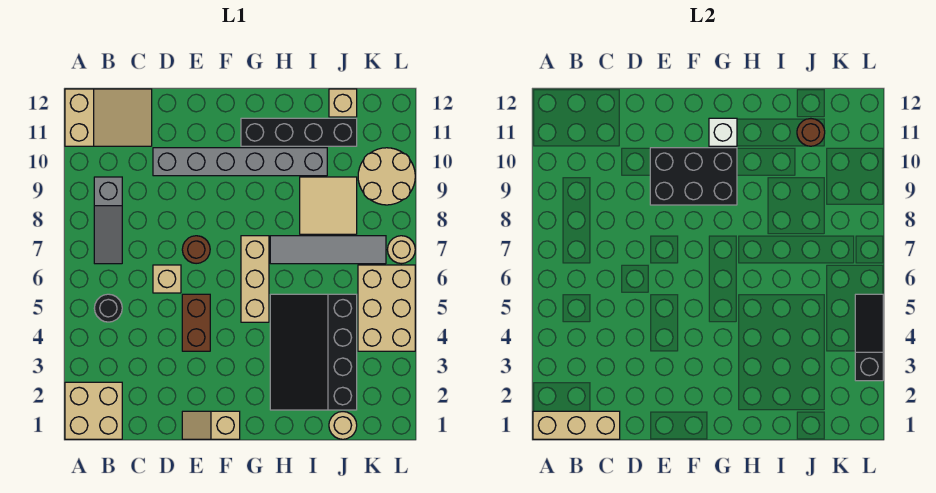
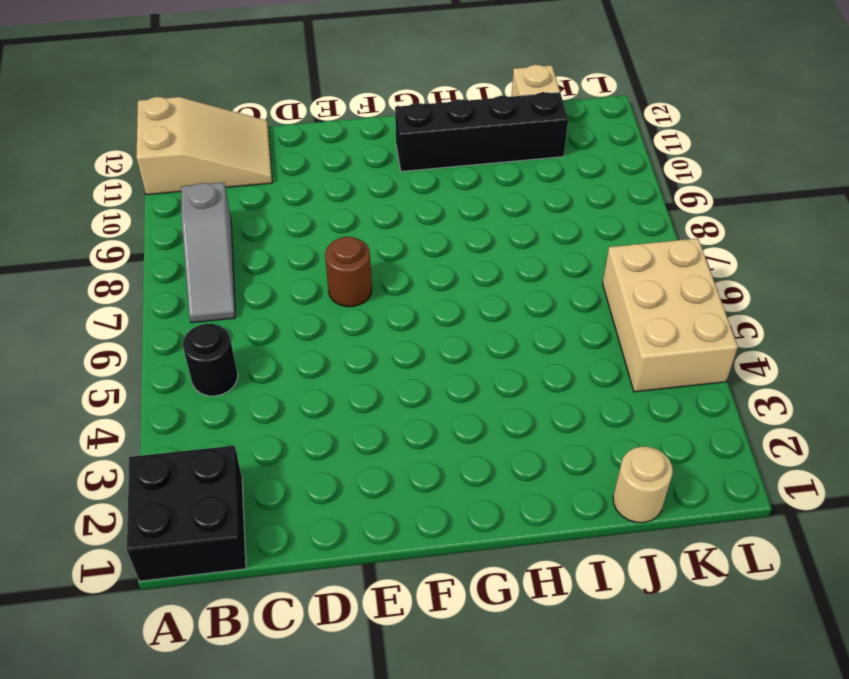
black brick A1:B2 level 1 -> tan brick A1:B2 level 1
none -> tan brick D6 level 1
none -> grey brick D10:I10 level 1
none -> tan slope E1:F1 level 1 top F

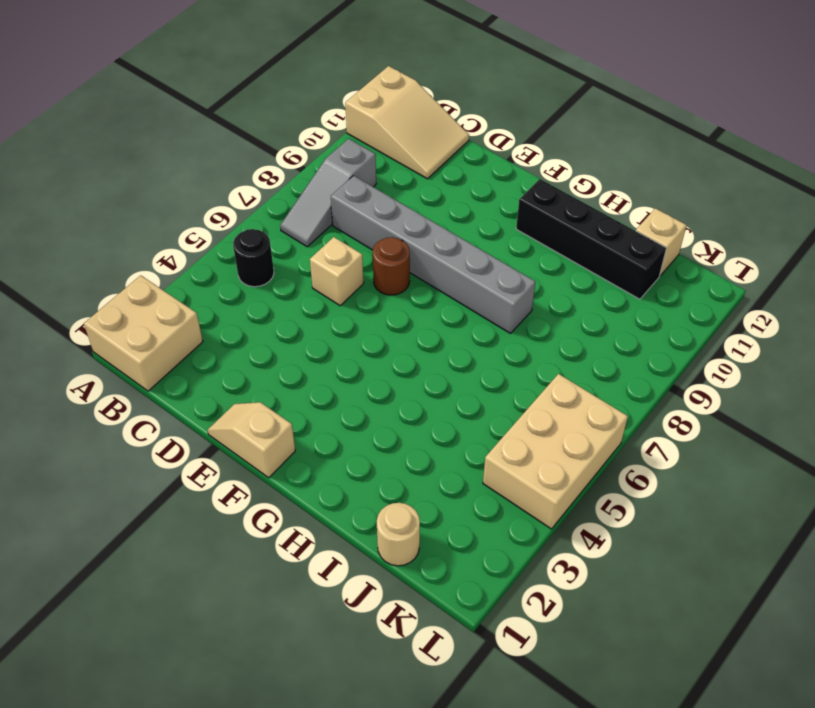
grey brick C8:H8 level 1 -> grey brick D10:I10 level 1
none -> brown brick E4:E5 level 1
none -> tan brick G5:G7 level 1
none -> black slope H2:J5 level 1 top J

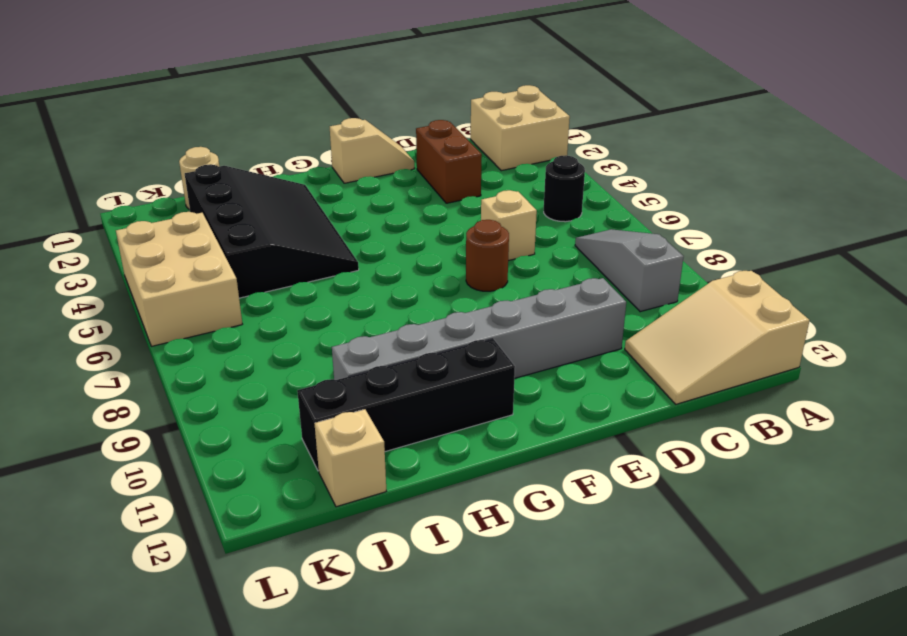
brown brick D2:D3 level 1 -> brown brick E4:E5 level 1
none -> tan brick G5:G7 level 1
none -> grey tile H7:K7 level 1
none -> tan tile I8:J9 level 1

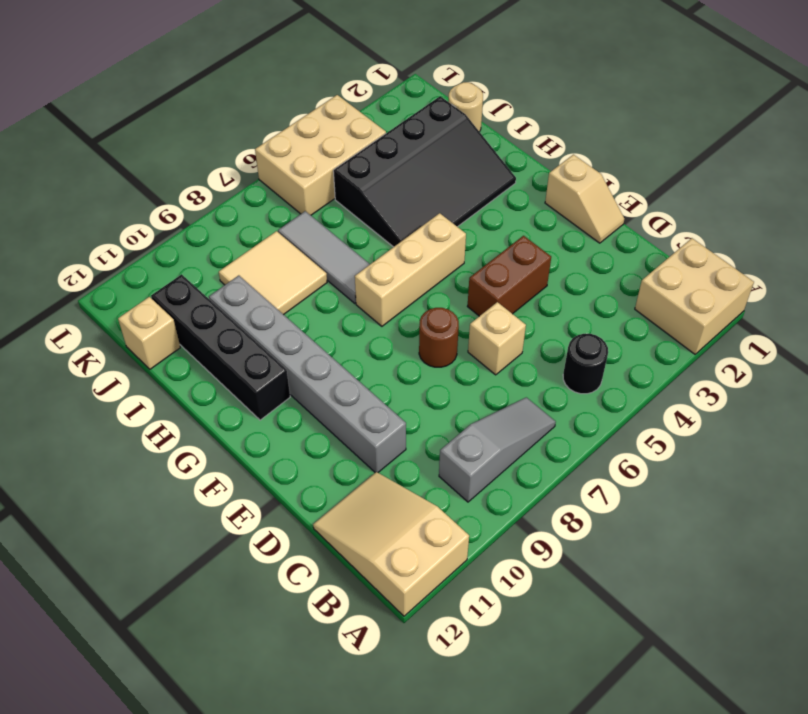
grey tile H7:J7 level 1 -> grey tile H7:K7 level 1
none -> tan round brick K9:L10 level 1
none -> tan round brick L7 level 1
none -> tan brick A1:C1 level 2

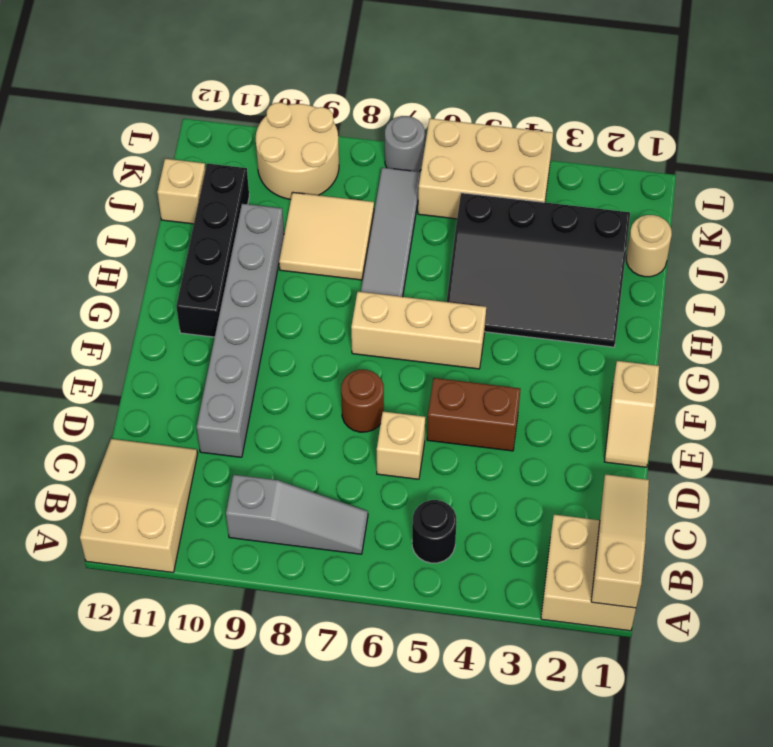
tan slope A1:C1 level 2 top A -> tan brick A1:C1 level 2
grey round brick L7 level 1 -> tan round brick L7 level 1
none -> black brick E9:G10 level 2
none -> white brick G11 level 2
none -> brown round brick J11 level 2

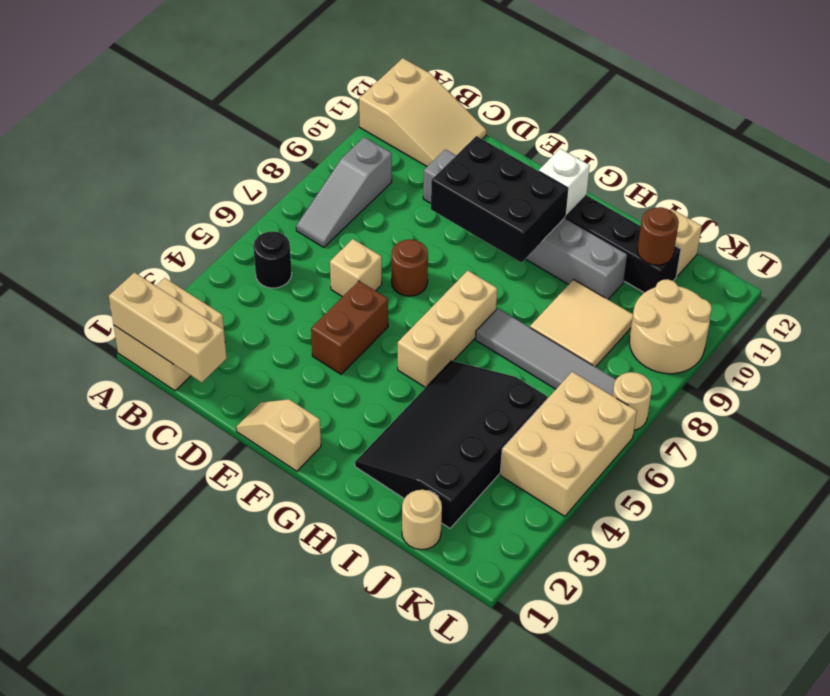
none -> black slope L3:L5 level 2 top 3

